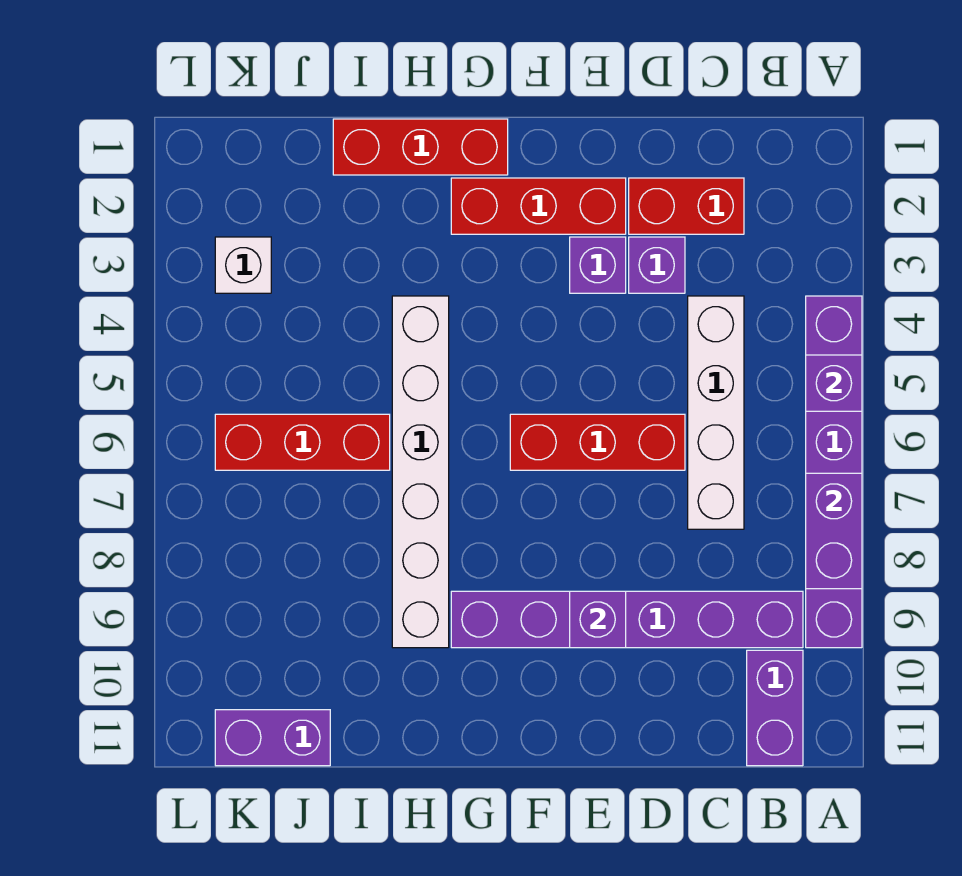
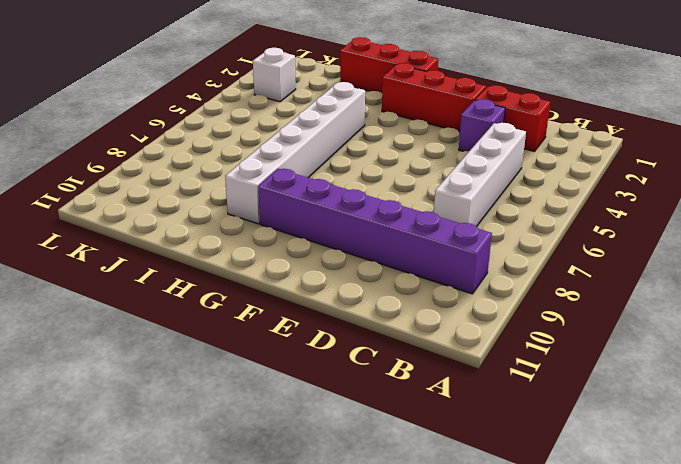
none -> purple brick A4:A9 level 1
none -> purple brick B10:B11 level 1
none -> red brick D6:F6 level 1

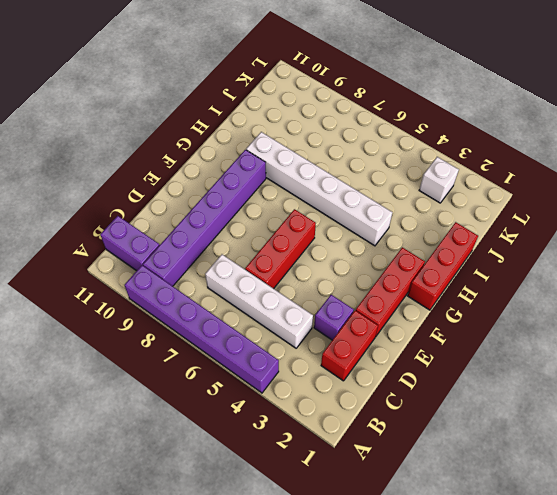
none -> purple brick E3 level 1
none -> red brick I6:K6 level 1
none -> purple brick J11:K11 level 1

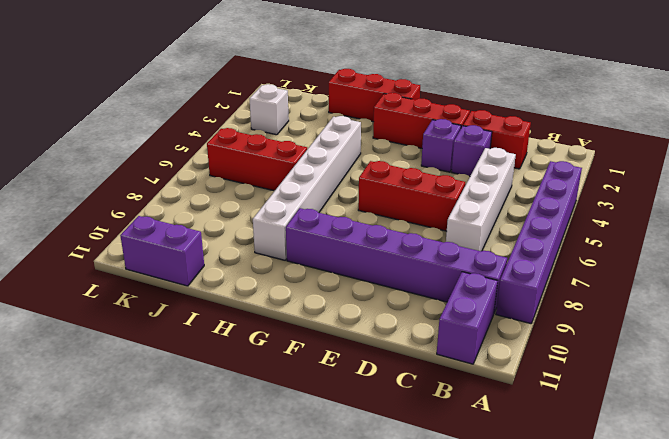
none -> purple brick A5 level 2
none -> purple brick A7:A8 level 2
none -> purple brick E9 level 2

